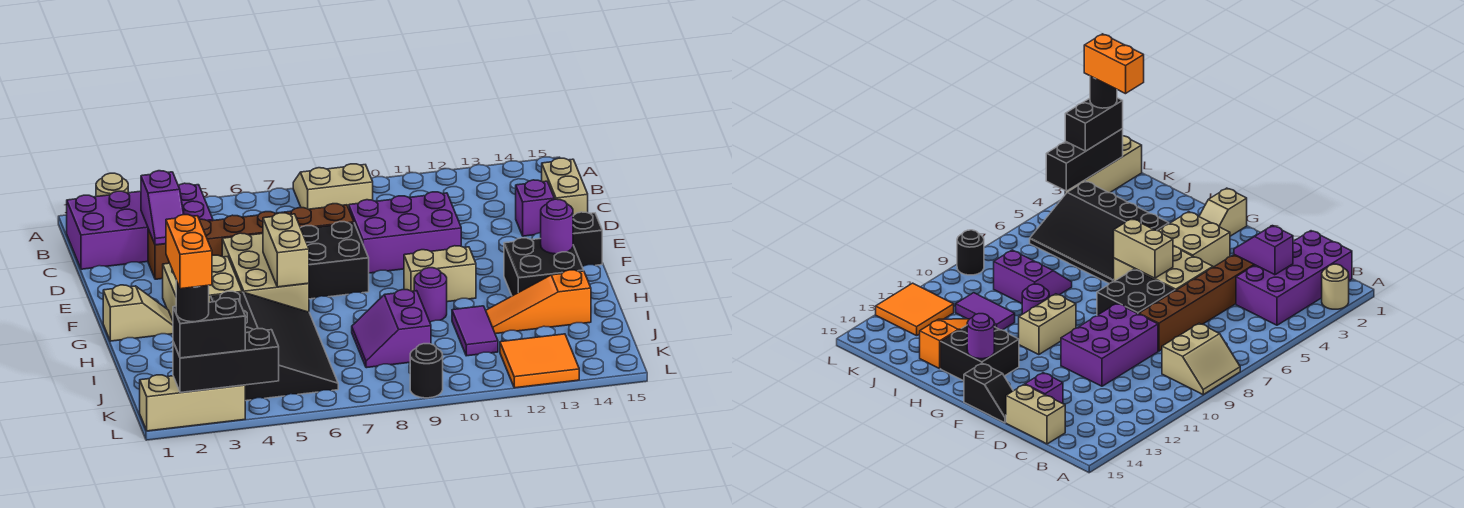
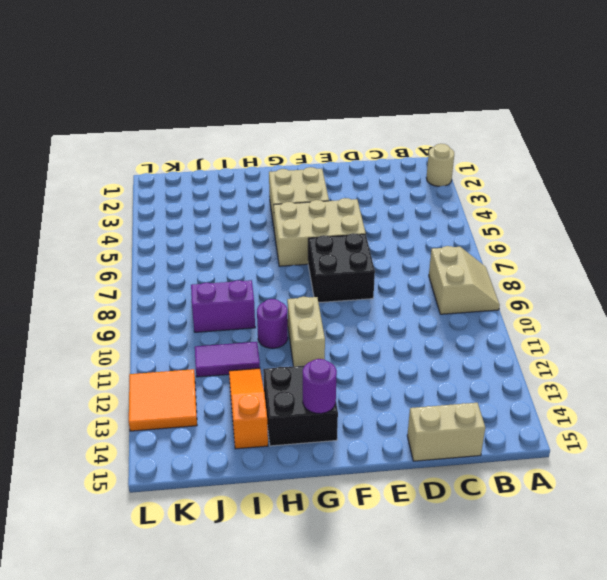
none -> purple brick B1:C4 level 1
none -> brown brick D3:D8 level 1
none -> purple brick D9:E11 level 1

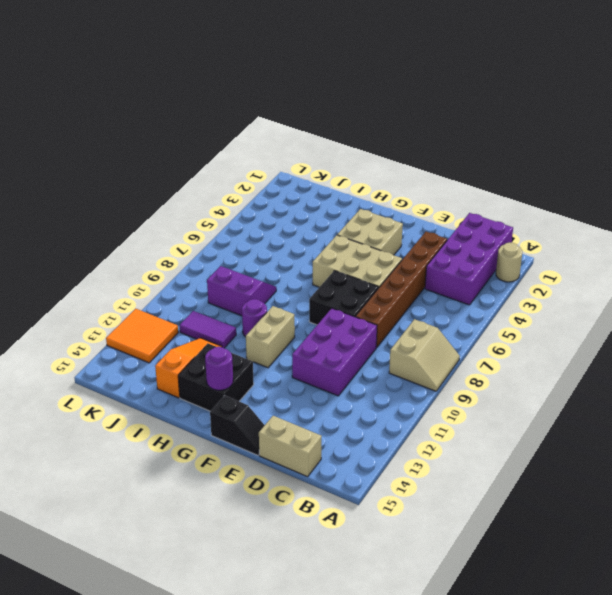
none -> purple brick D14 level 1
none -> tan slope G1:G2 level 1 top 1
none -> black slope H4:K6 level 1 top 4

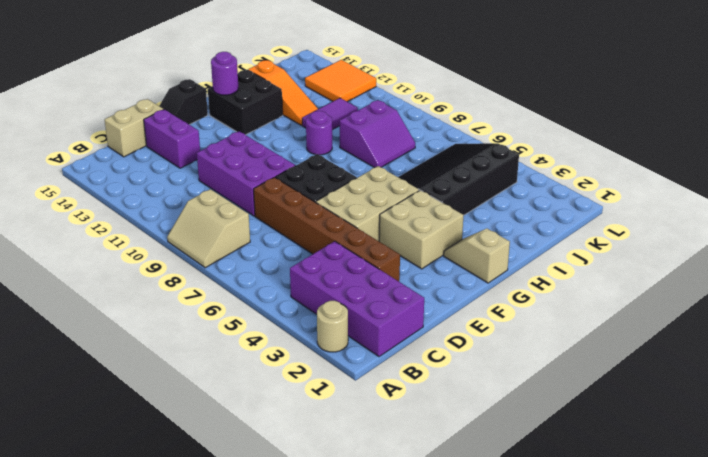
purple brick D13:D14 level 1 -> purple brick D14 level 1
none -> tan brick G10:G11 level 1
none -> tan brick L1:L3 level 1
none -> black round brick L9 level 1

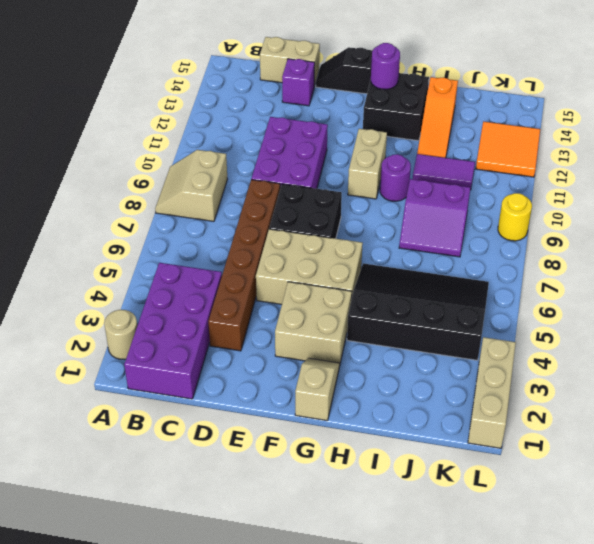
yellow round brick L9 level 1 -> black round brick L9 level 1
none -> purple slope C3:D3 level 2 top C
none -> tan brick F6:G6 level 2
none -> black brick L2:L4 level 2

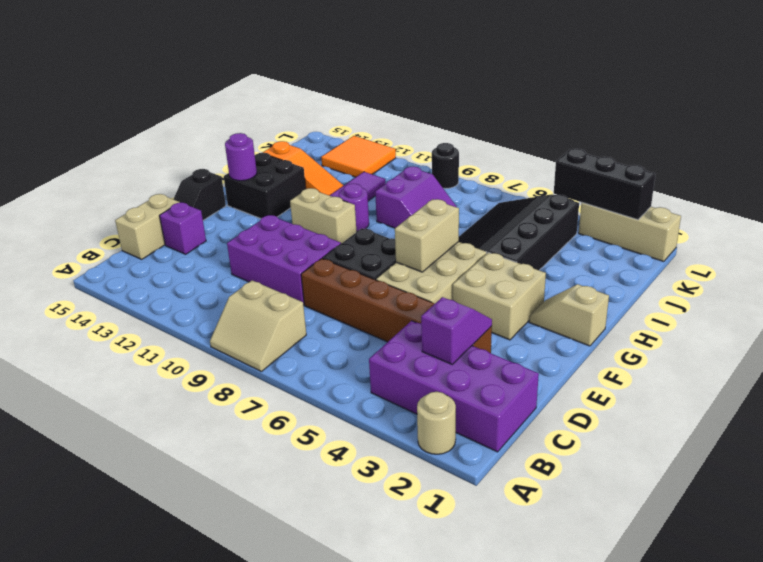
none -> black brick L2:L3 level 3
none -> black round brick L2 level 4
none -> orange brick K2:L2 level 5

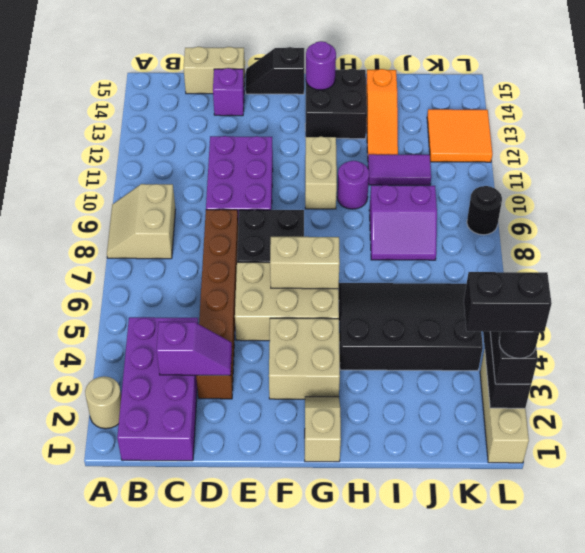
black brick K2:L2 level 5 -> orange brick K2:L2 level 5

